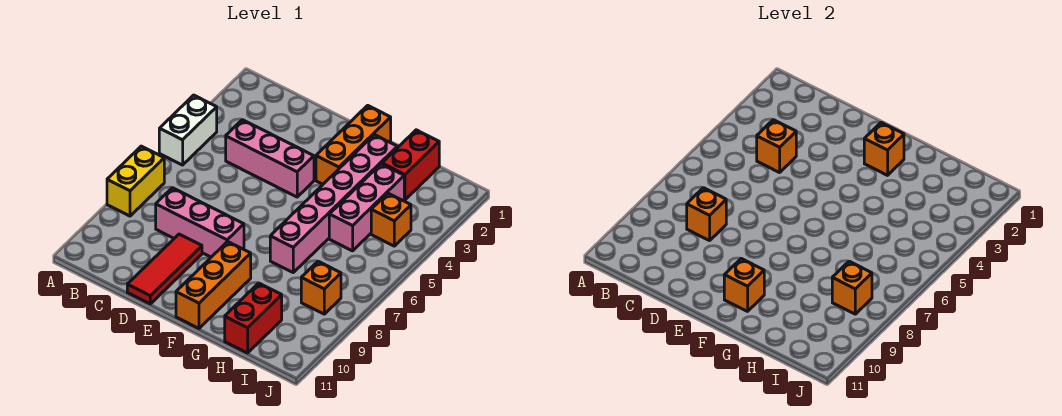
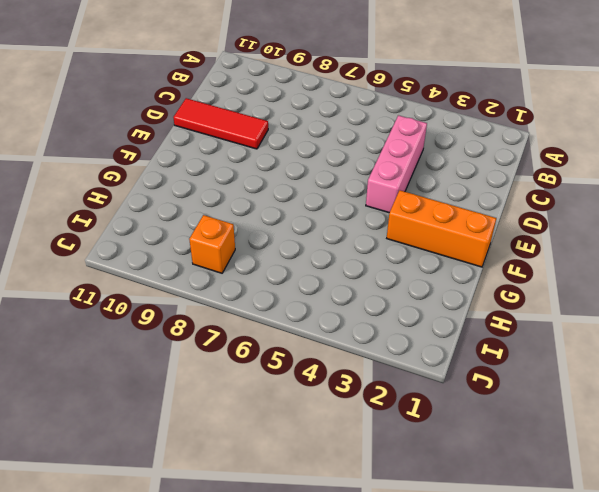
none -> white brick A4:A5 level 1
none -> yellow brick A7:A8 level 1
none -> pink brick C8:E8 level 1

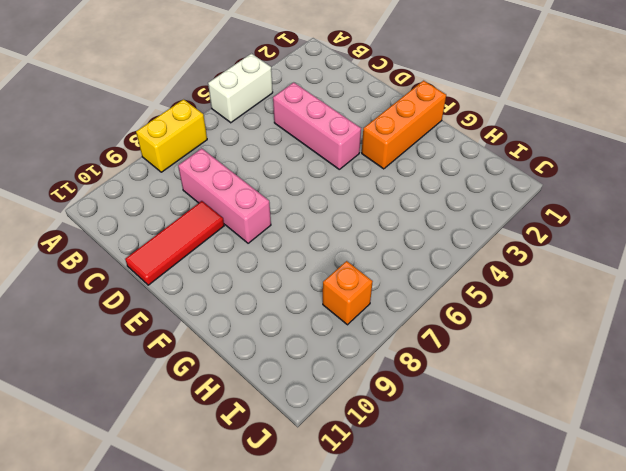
none -> orange brick F9:F11 level 1
none -> pink brick G2:G7 level 1
none -> red brick H1:H2 level 1

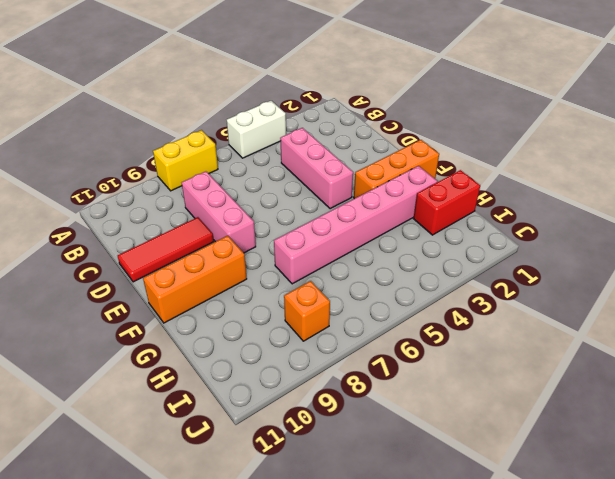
none -> pink brick H3:H5 level 1
none -> red brick H10:H11 level 1
none -> orange brick I4 level 1

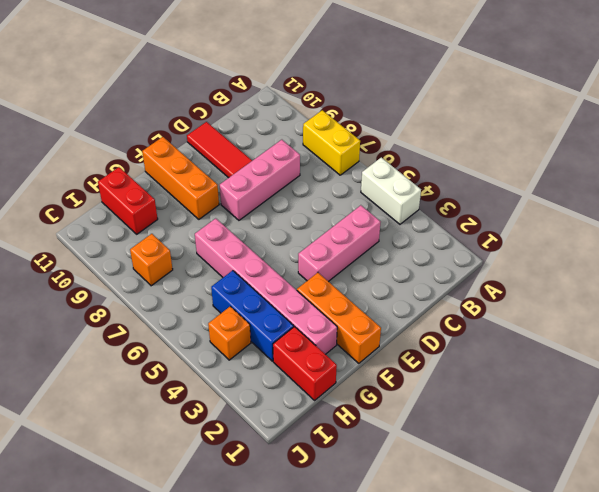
blue brick H3:H5 level 1 -> pink brick H3:H5 level 1
none -> orange brick C4 level 2
none -> orange brick C8 level 2
none -> orange brick F2 level 2

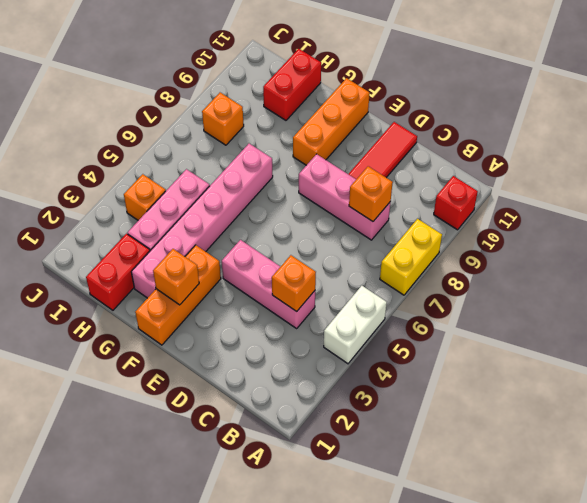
red brick A10 level 1 -> none
none -> orange brick F10 level 2
none -> orange brick I8 level 2

